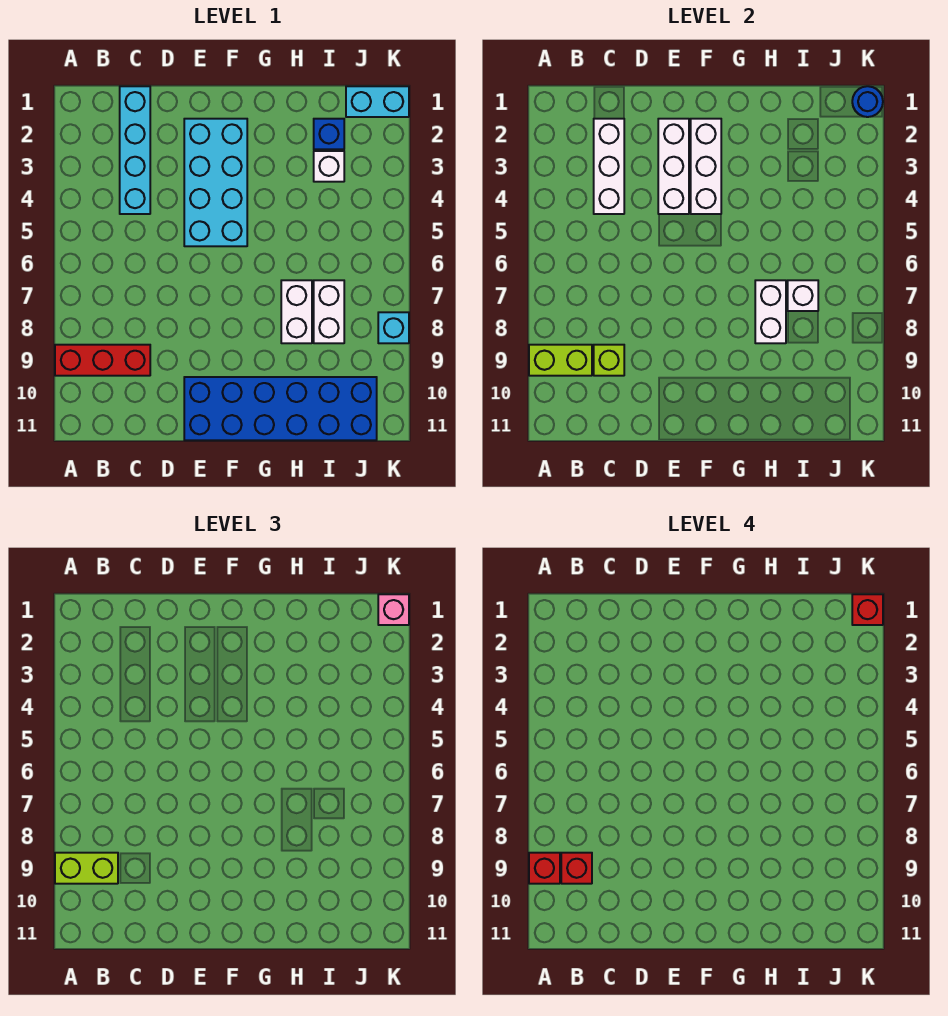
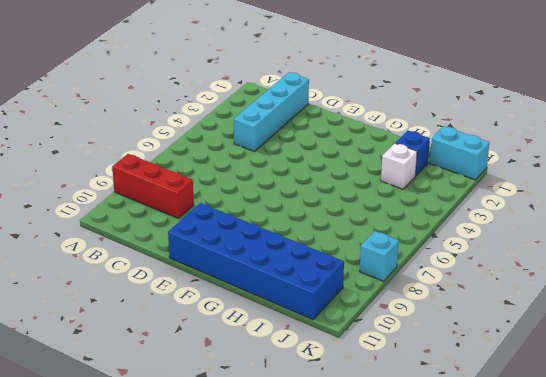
none -> cyan brick E2:F5 level 1
none -> white brick H7:H8 level 1
none -> white brick I7:I8 level 1

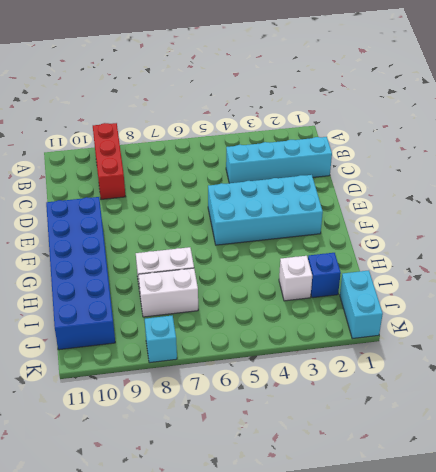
none -> lime brick A9:B9 level 2
none -> white brick C2:C4 level 2
none -> lime brick C9 level 2

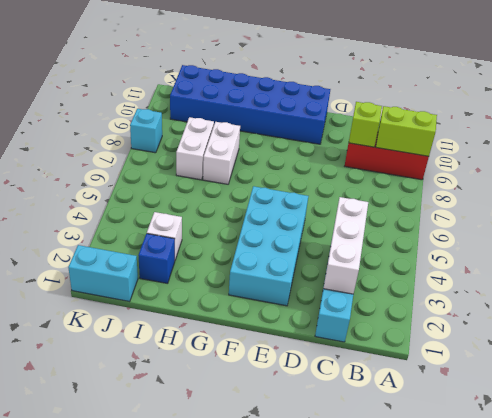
none -> white brick E2:E4 level 2
none -> white brick F2:F4 level 2
none -> white brick H7:H8 level 2

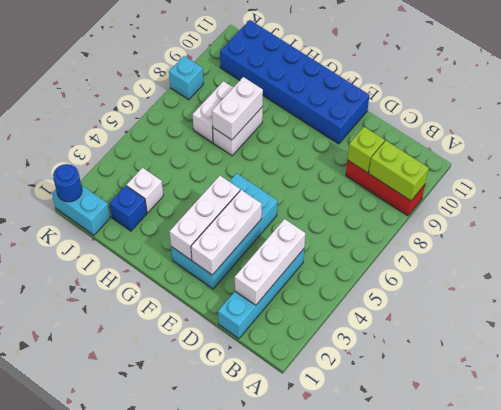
none -> white brick I7 level 2
none -> lime brick A9:B9 level 3
none -> pink brick K1 level 3

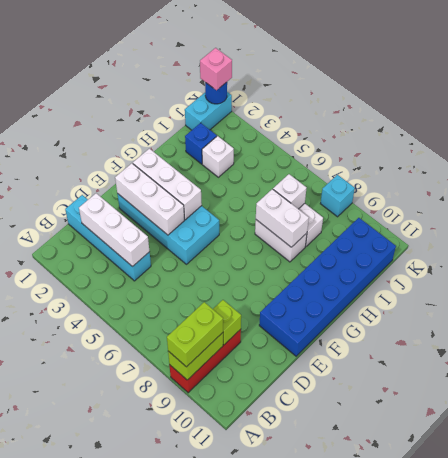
none -> red brick A9 level 4
none -> red brick B9 level 4
none -> red brick K1 level 4

